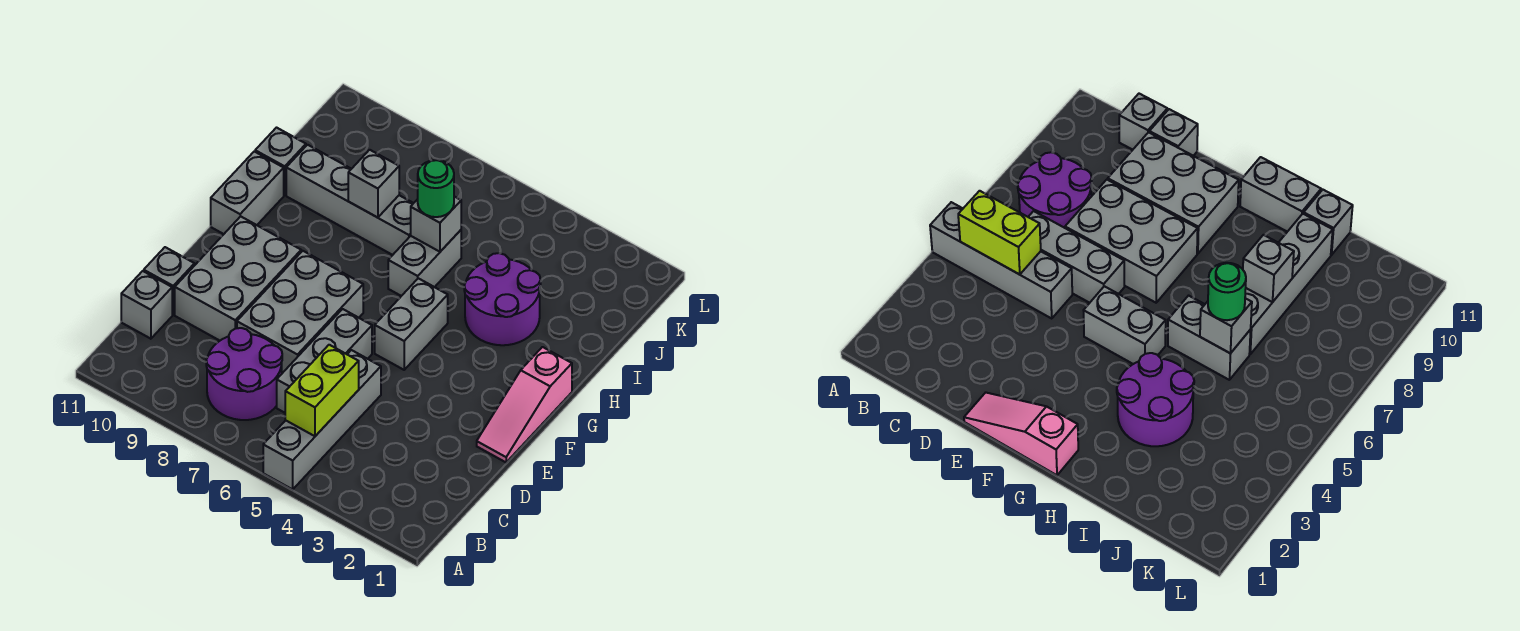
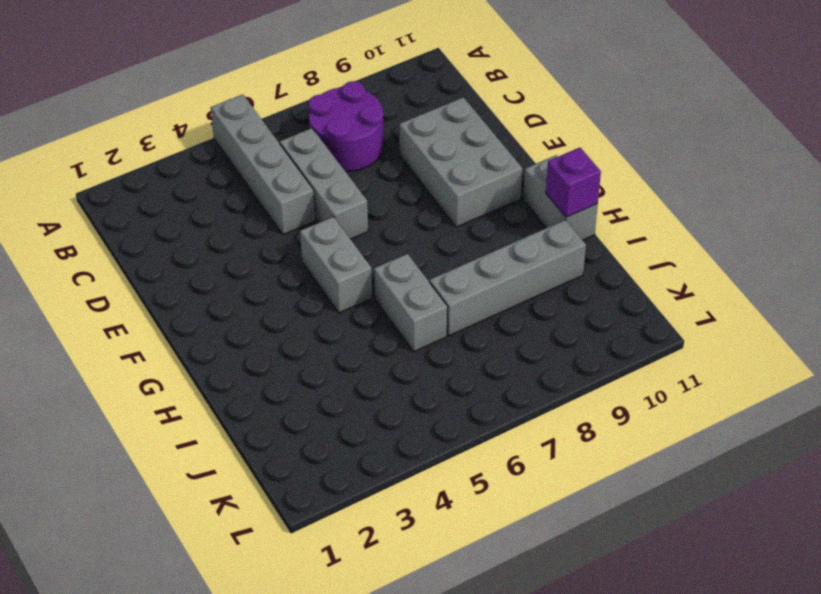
purple brick H11 level 2 -> none
none -> grey brick C11 level 1
none -> grey brick D7:F8 level 1
none -> grey brick D11 level 1

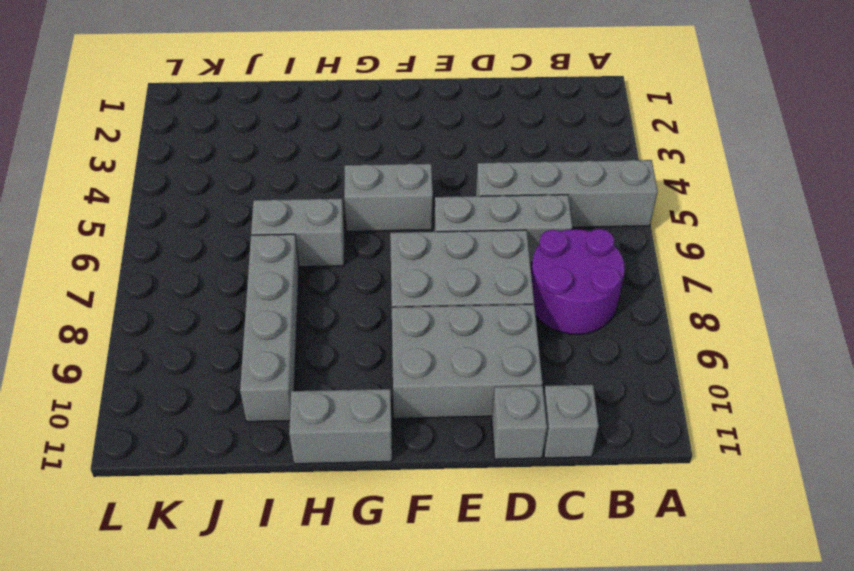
none -> pink slope E1:G1 level 1 top G
none -> purple round brick H3:I4 level 1
none -> grey brick I11 level 1

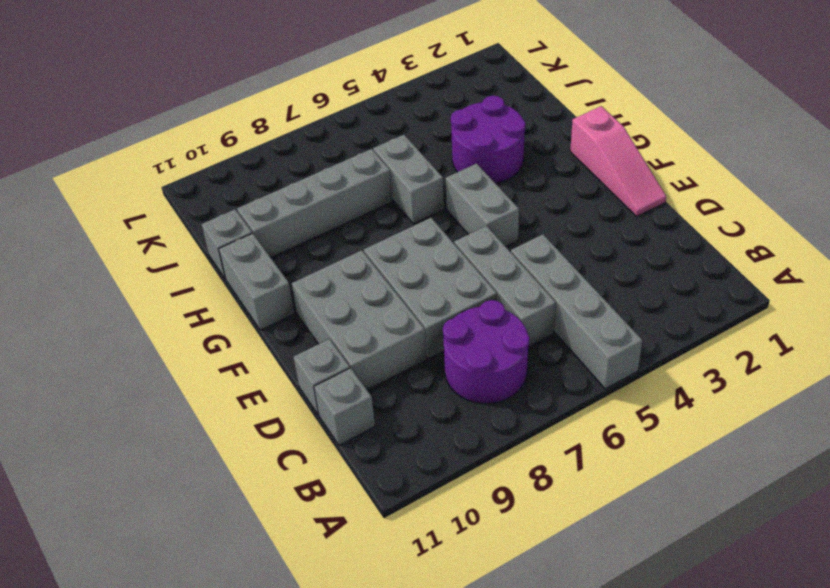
none -> lime brick B5:C5 level 2
none -> grey brick I6 level 2
none -> grey brick I8 level 2

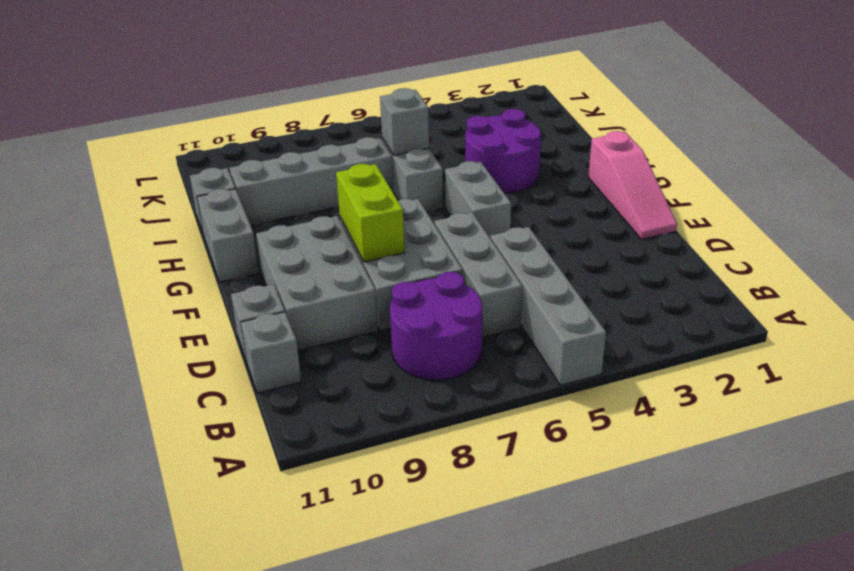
lime brick E8:F8 level 2 -> lime brick B5:C5 level 2
none -> grey brick I8 level 2
none -> green round brick I6 level 3

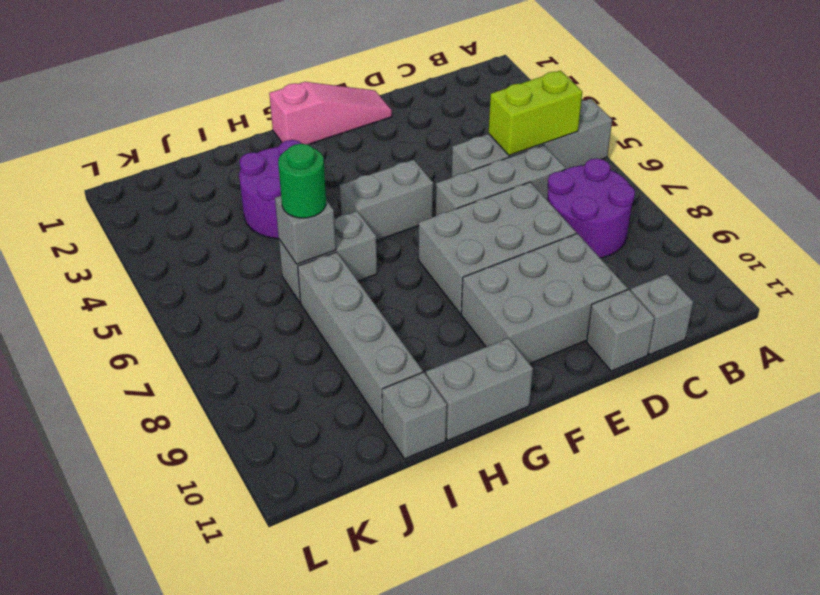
none -> grey brick I8 level 2

